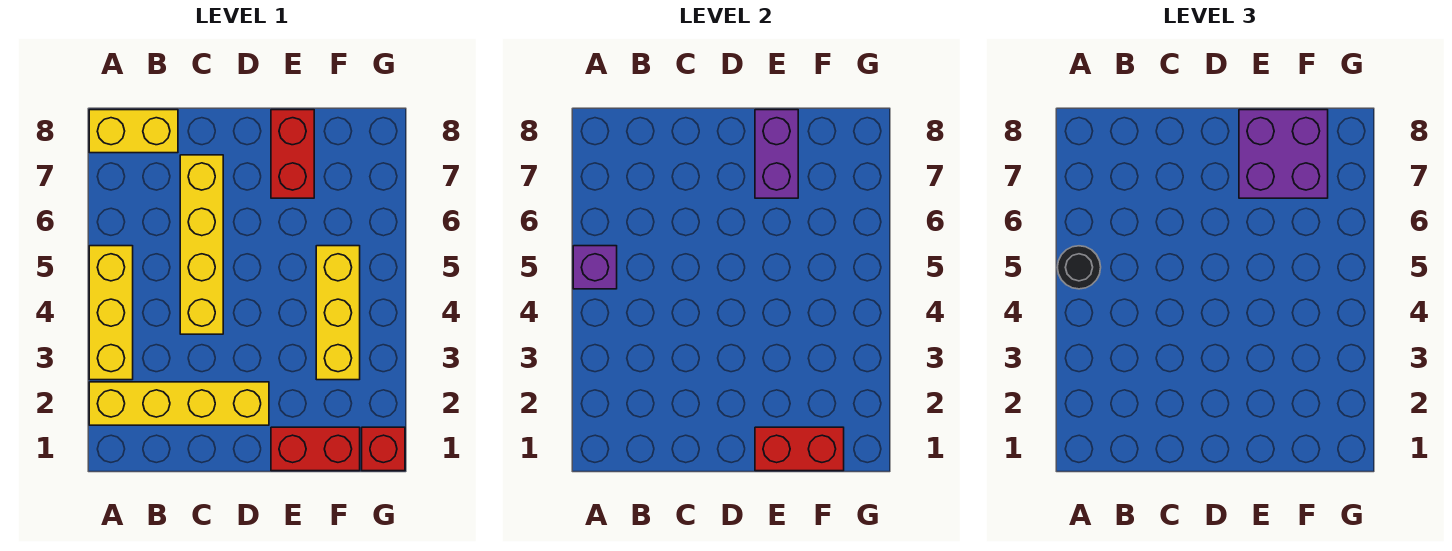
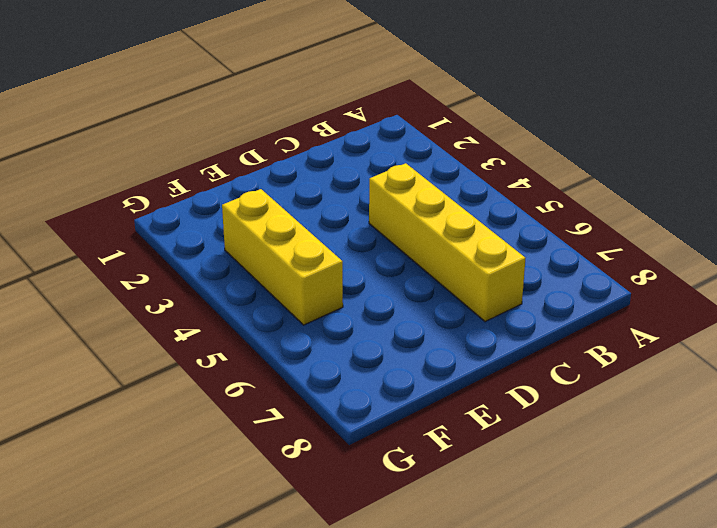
none -> yellow brick A2:D2 level 1
none -> yellow brick A3:A5 level 1
none -> yellow brick A8:B8 level 1

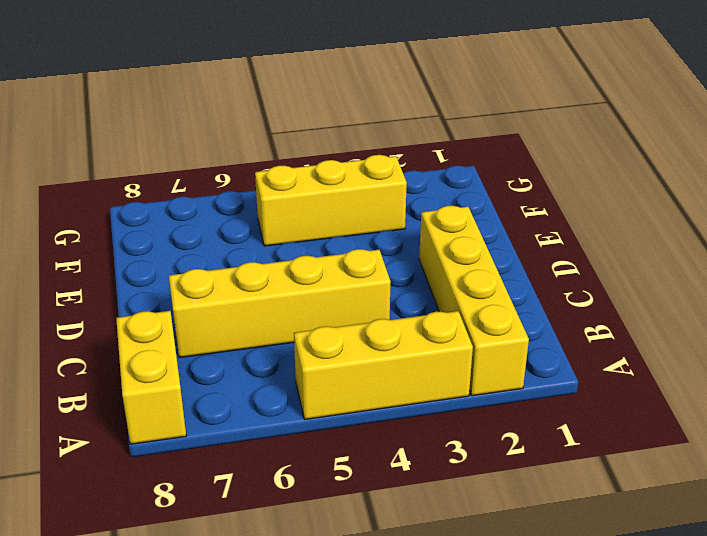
none -> red brick E1:F1 level 1
none -> red brick E7:E8 level 1
none -> red brick G1 level 1

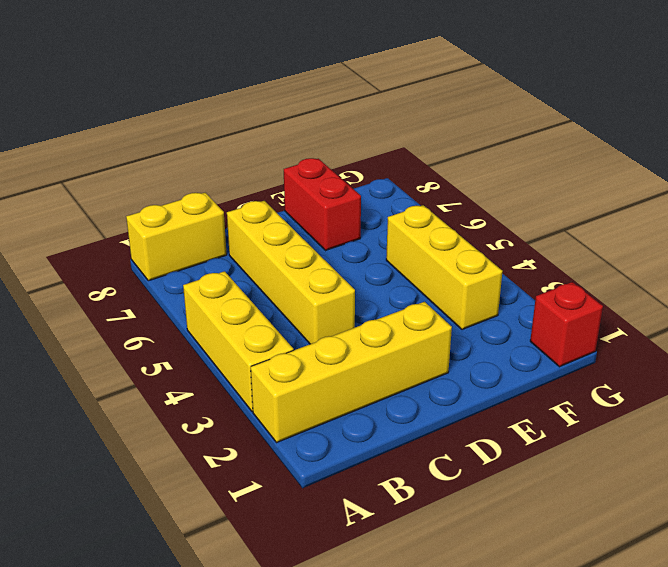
none -> red brick E1:F1 level 1
none -> purple brick A5 level 2
none -> red brick E1:F1 level 2

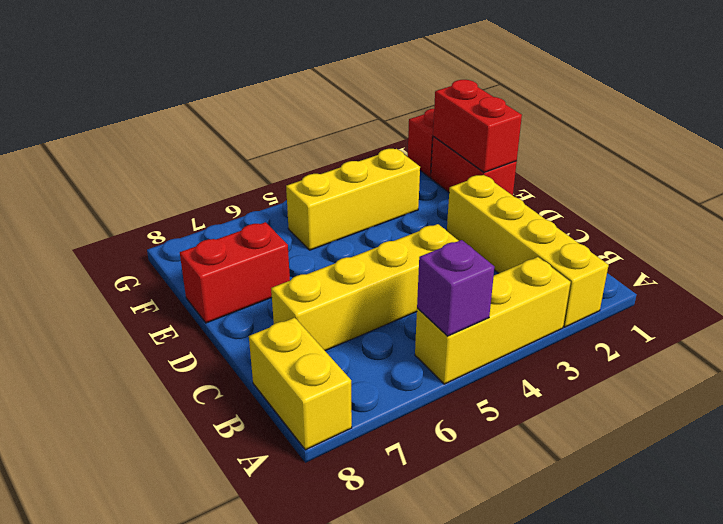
none -> purple brick E7:E8 level 2
none -> black round brick A5 level 3
none -> purple brick E7:F8 level 3

